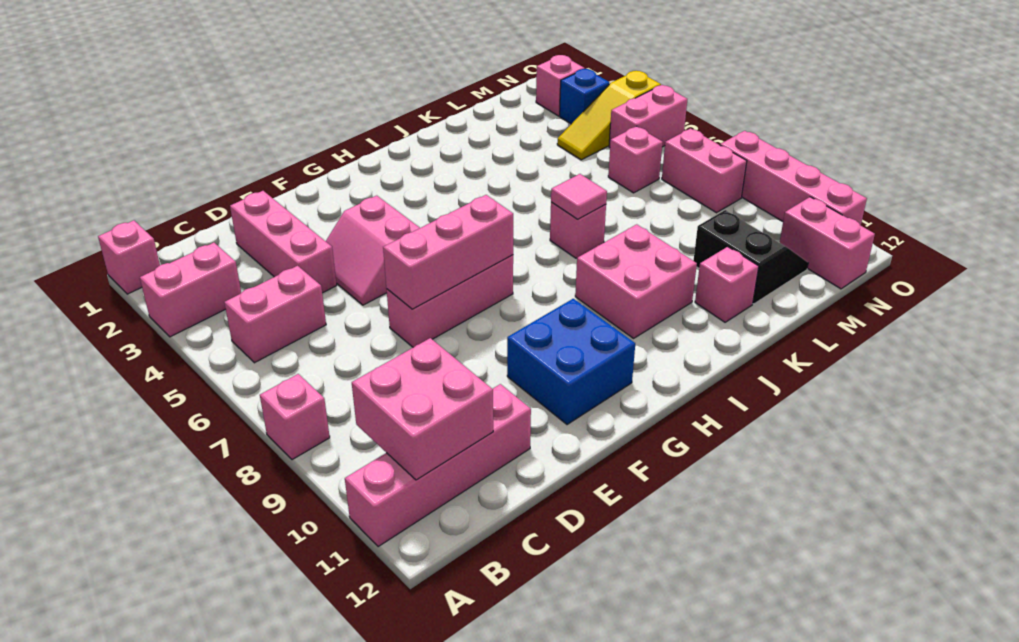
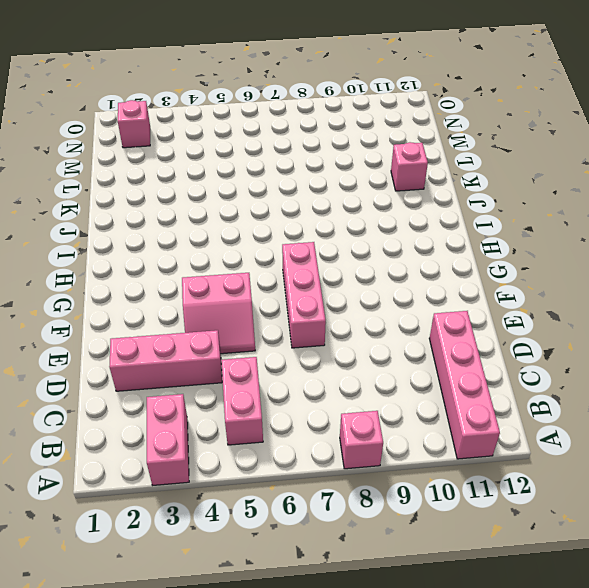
none -> pink brick A1 level 1
none -> blue brick F10:G11 level 1
none -> pink brick I9:J10 level 1

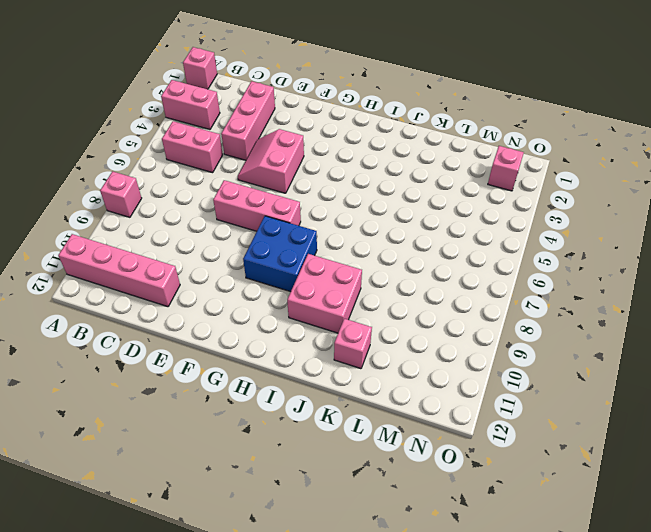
blue brick G8:H9 level 1 -> blue brick F10:G11 level 1
none -> pink brick J7 level 1
none -> black slope L10:M11 level 1 top L
none -> yellow slope M4:O4 level 1 top O

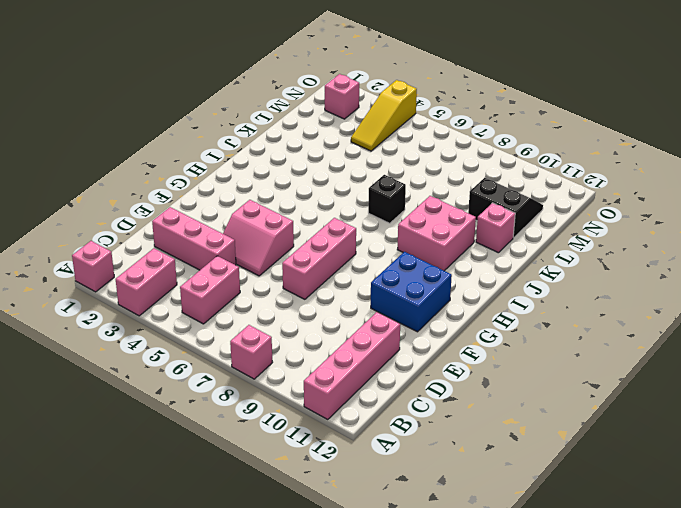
black brick J7 level 1 -> pink brick J7 level 1
none -> pink brick M6 level 1
none -> blue brick N3 level 1
none -> pink brick N5:O5 level 1

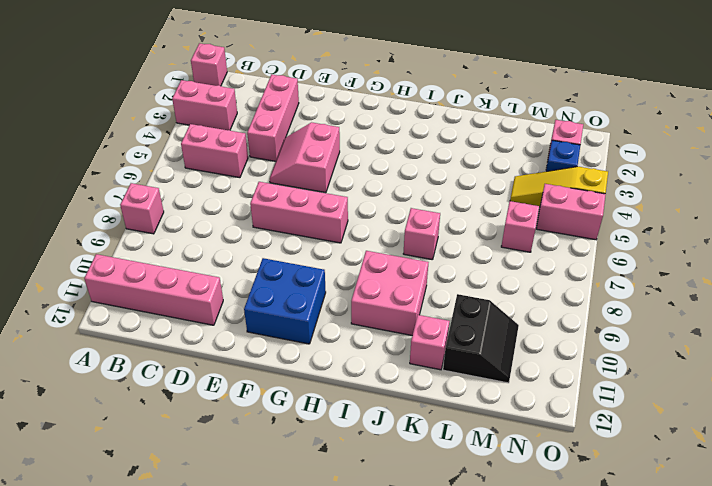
none -> pink brick N7:N8 level 1
none -> pink brick N11:N12 level 1
none -> pink brick O8:O11 level 1

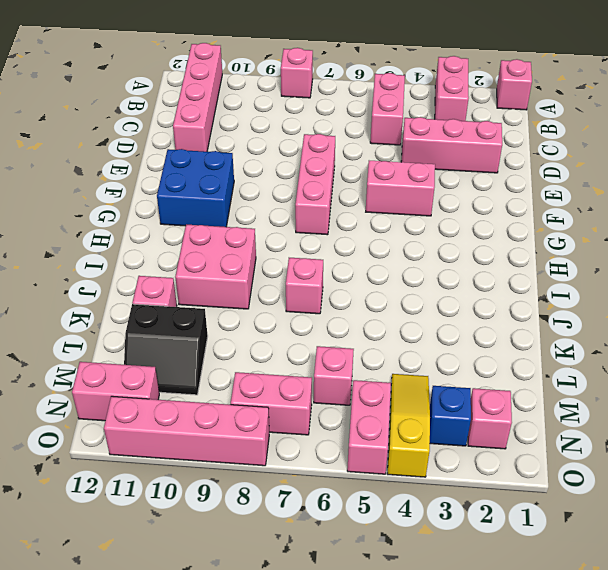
none -> pink brick B10:C11 level 2
none -> pink brick E7:G7 level 2
none -> pink tile J7 level 2

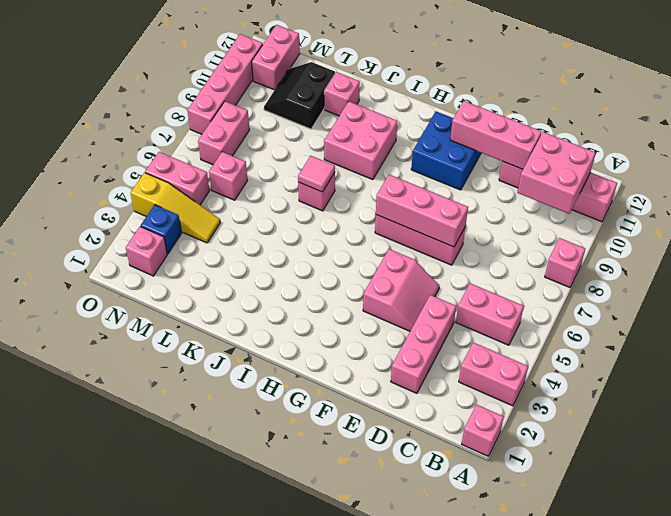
pink brick D11:F11 level 2 -> none

